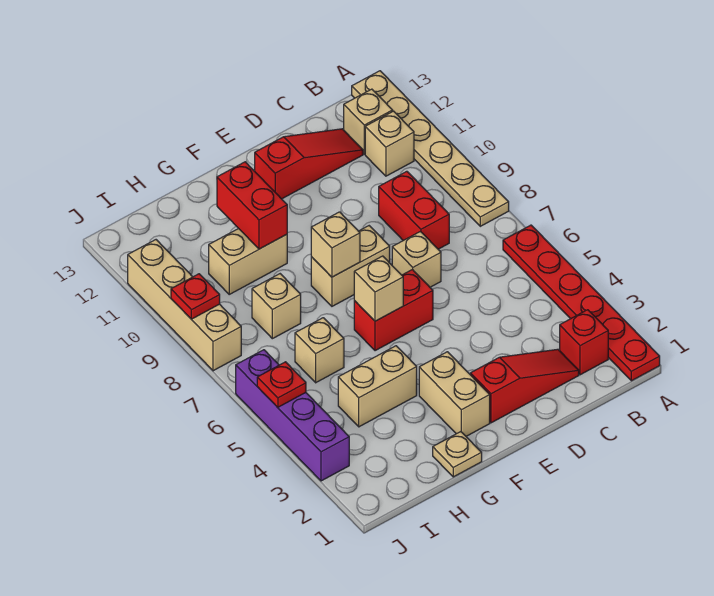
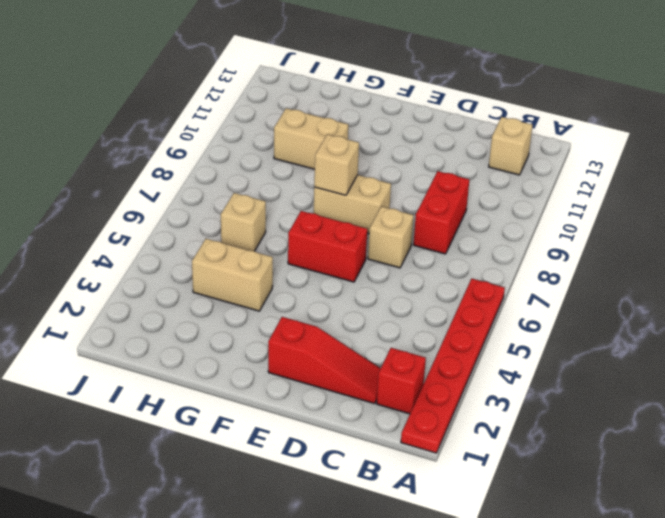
none -> tan plate A8:A13 level 1
none -> tan brick B11 level 1
none -> red slope C12:E12 level 1 top E

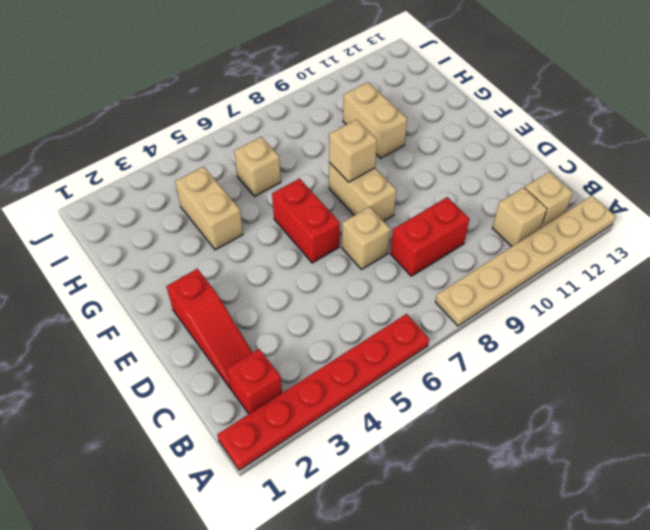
none -> red slope C12:E12 level 1 top E
none -> tan brick F2:F3 level 1
none -> tan plate G1 level 1

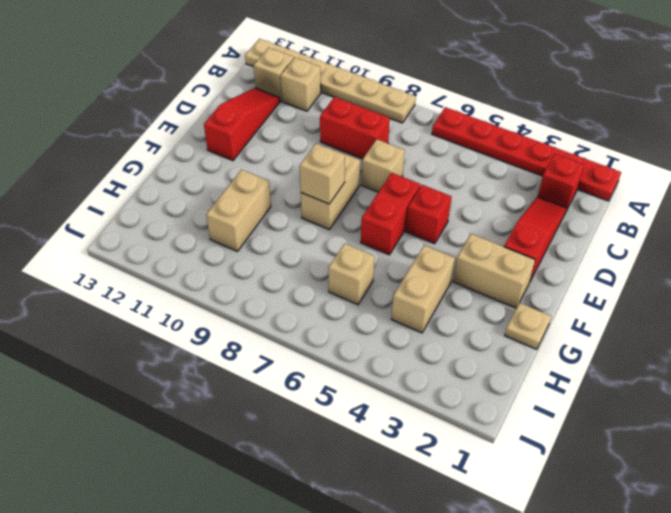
red brick E5 level 1 -> none
none -> tan brick H8 level 1
none -> purple brick J3:J6 level 1
none -> tan brick J8:J11 level 1

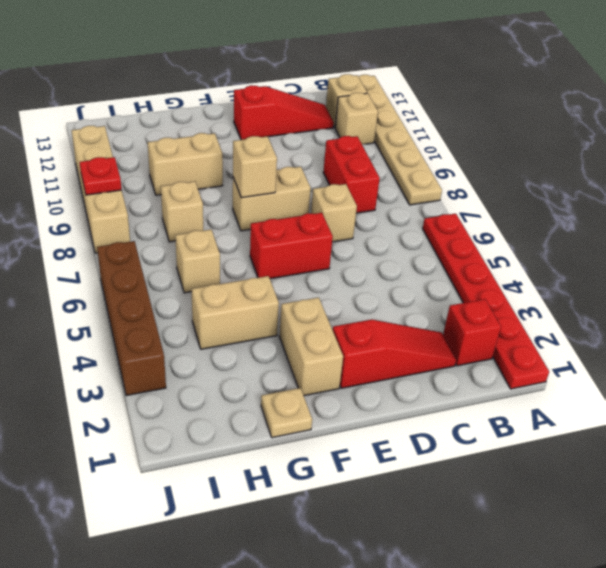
brown brick J3:J6 level 1 -> purple brick J3:J6 level 1
none -> tan brick F6 level 2
none -> red brick G10:G11 level 2
none -> red plate J5 level 2

